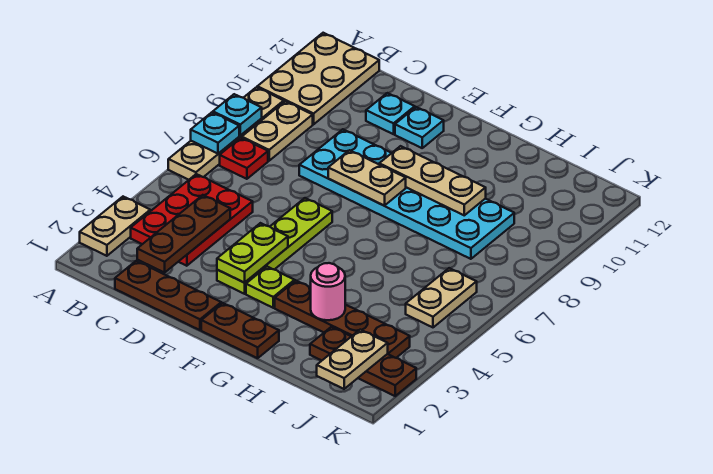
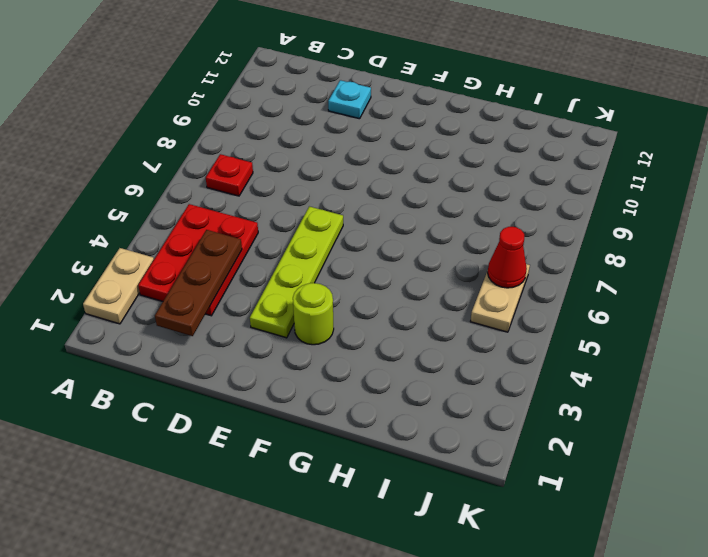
lime round brick F3 level 1 -> lime plate F3 level 1
red cone J6 level 2 -> none
none -> tan plate A6:A9 level 1
none -> tan plate A10:B12 level 1
none -> tan plate B8:B9 level 1

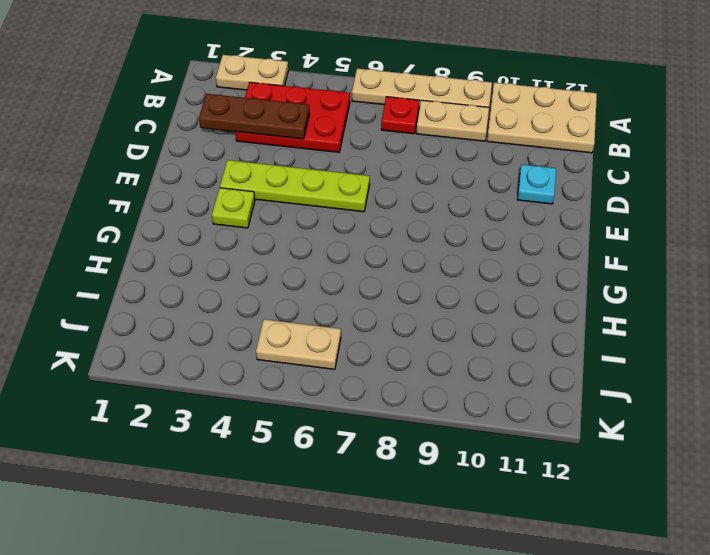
none -> brown plate C1:E1 level 1
none -> cyan plate D8:I9 level 1
none -> cyan plate E11 level 1

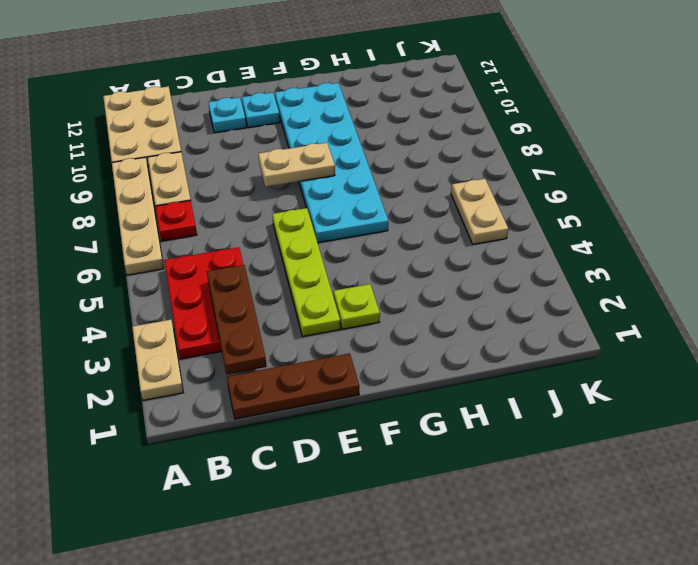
cyan plate F6:G11 level 1 -> cyan plate D8:I9 level 1
none -> brown plate F1:G1 level 1
none -> brown plate G3:J3 level 1
none -> brown plate I2:K2 level 1

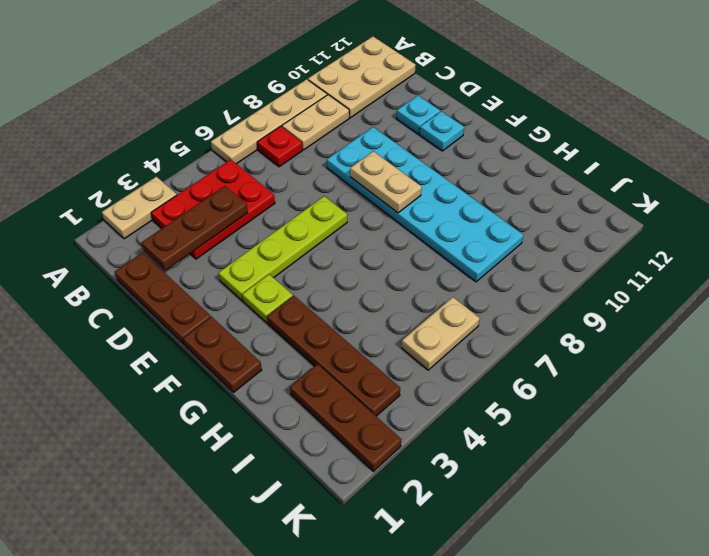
none -> cyan plate A7 level 2
none -> cyan plate A8 level 2
none -> lime plate E3:E4 level 2

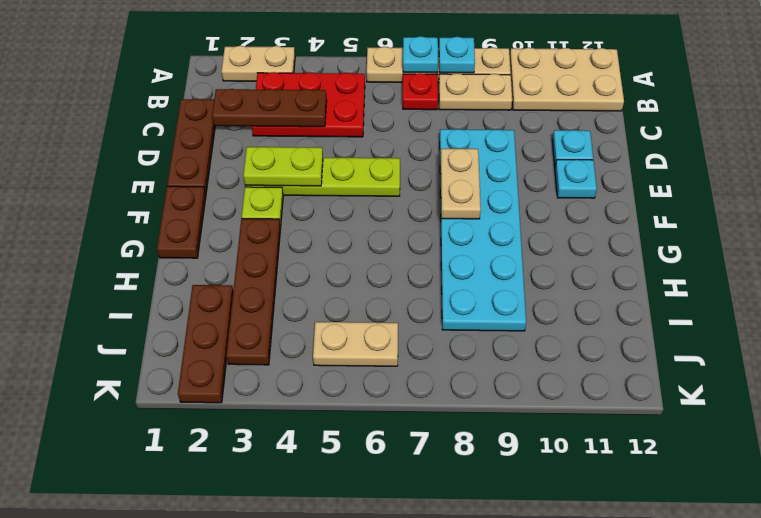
none -> tan plate F9:H9 level 2
none -> pink round brick H3 level 2
none -> tan plate J1:J2 level 2

